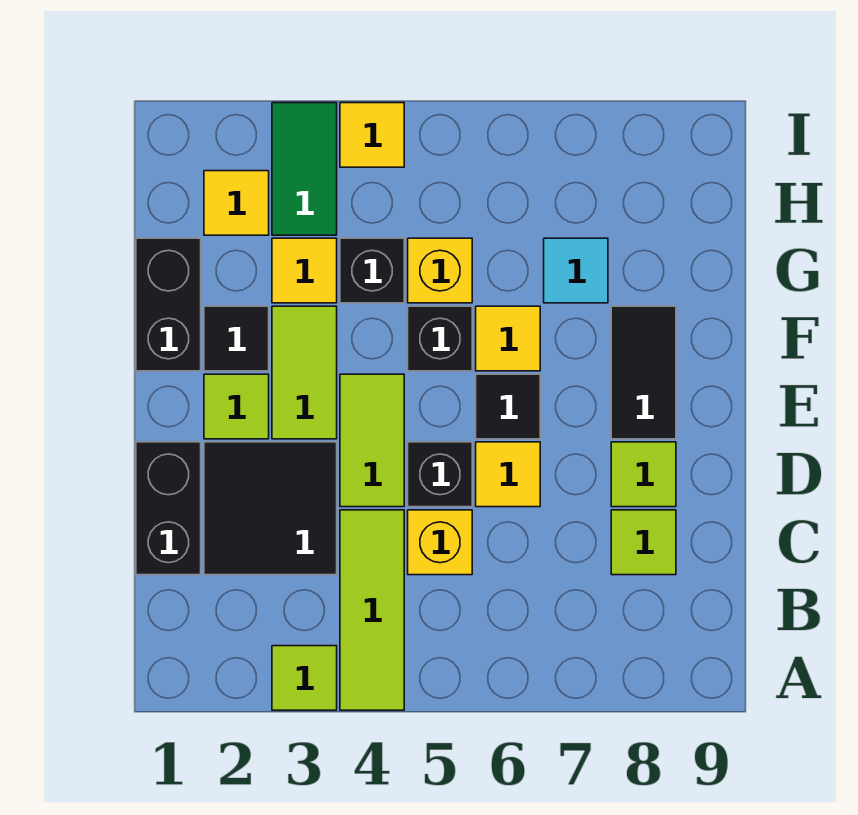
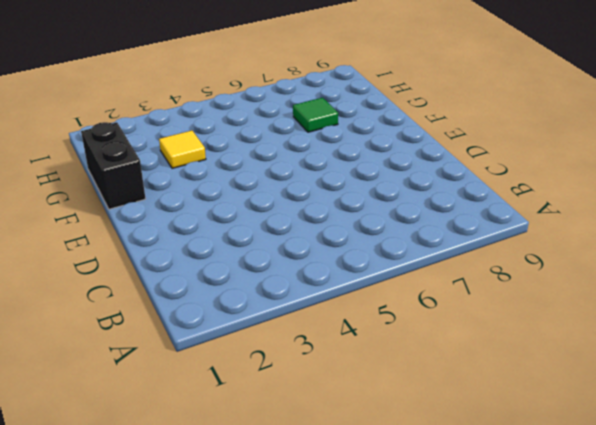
green tile G7 level 1 -> cyan tile G7 level 1
none -> lime tile A3 level 1
none -> lime tile A4:C4 level 1
none -> black brick C1:D1 level 1

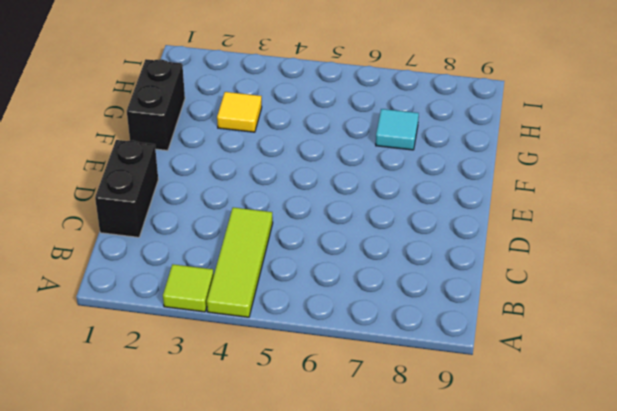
none -> black tile C2:D3 level 1
none -> yellow brick C5 level 1
none -> lime tile C8 level 1

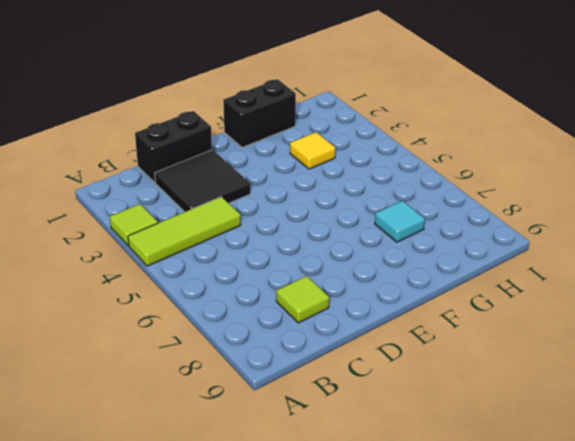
none -> yellow brick C5 level 1
none -> lime tile D4:E4 level 1
none -> black brick D5 level 1

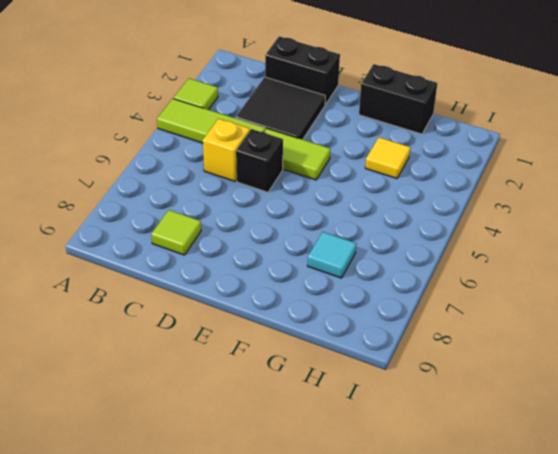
none -> yellow tile D6 level 1
none -> lime tile D8 level 1
none -> lime tile E2 level 1

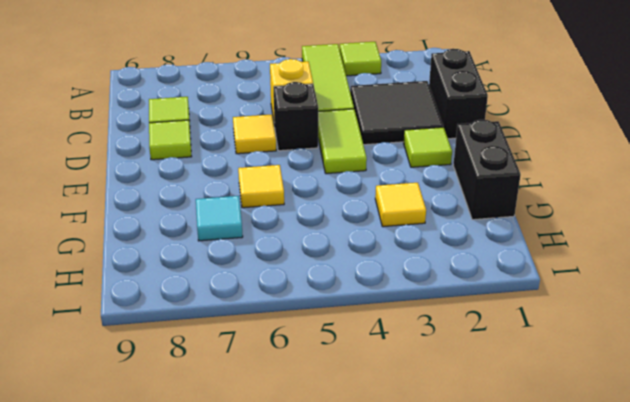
none -> lime tile E3:F3 level 1
none -> black tile E6 level 1
none -> black tile E8:F8 level 1

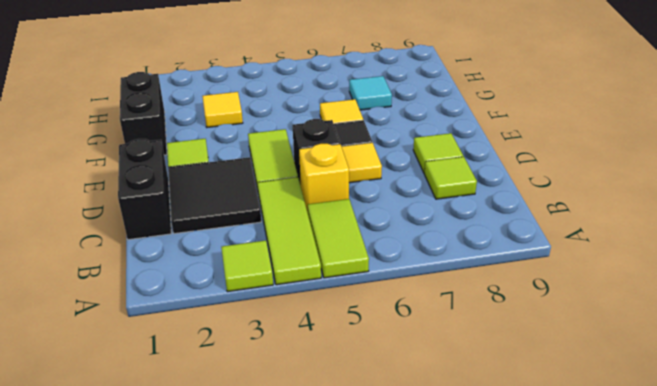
lime tile A5:B5 level 1 -> lime tile E3:F3 level 1
none -> black tile E8:F8 level 1
none -> black tile F2 level 1
none -> black brick F5 level 1

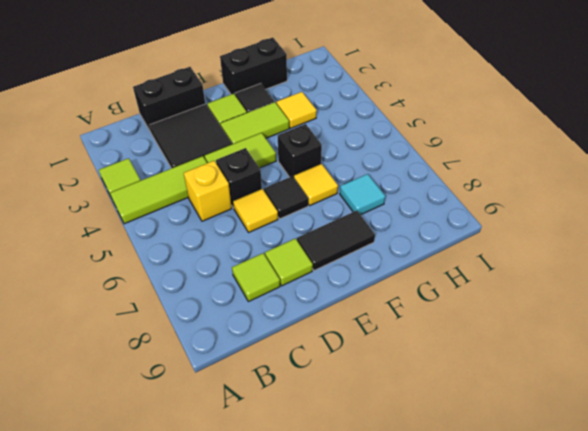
none -> black brick G4 level 1
none -> yellow brick G5 level 1
none -> yellow tile H2 level 1

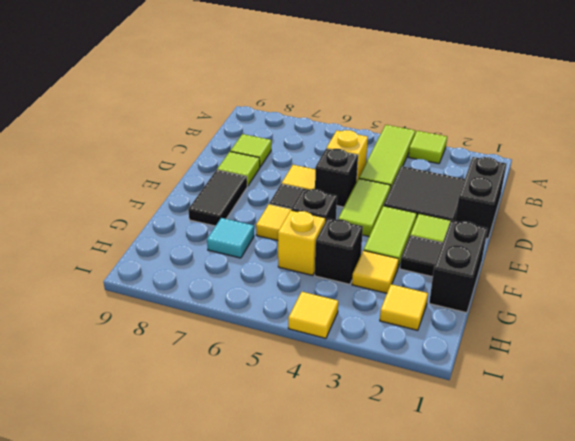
none -> green tile H3:I3 level 1

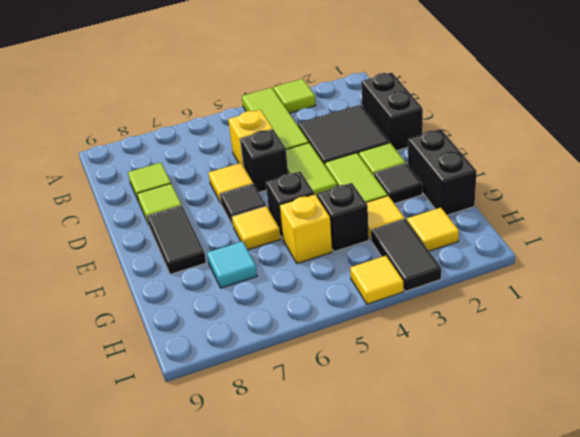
black tile H3:I3 level 1 -> green tile H3:I3 level 1

